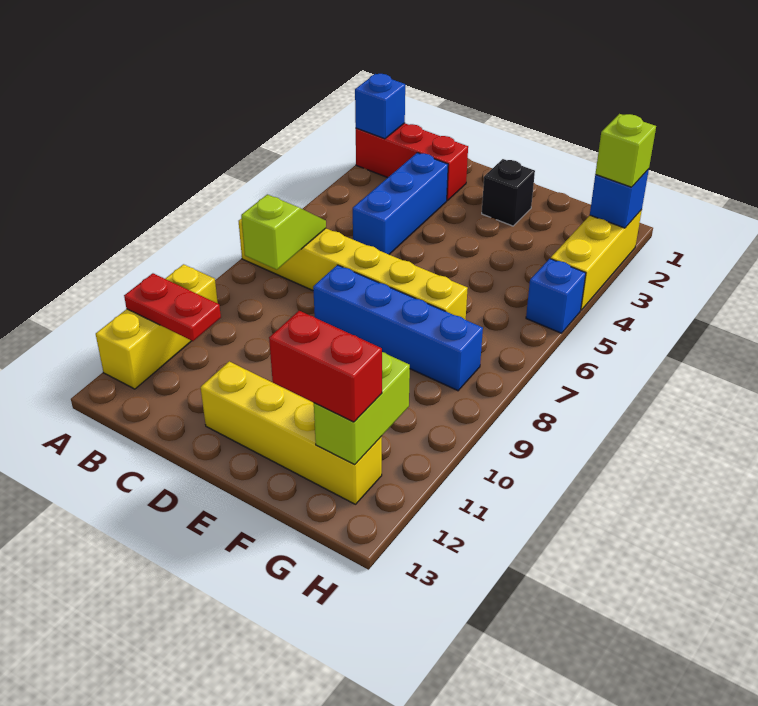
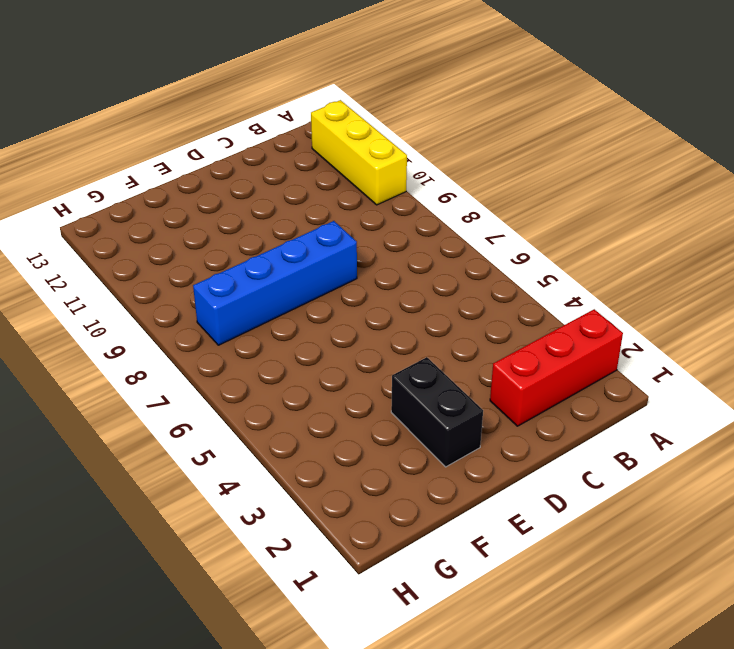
black brick E2:E3 level 1 -> black brick E2 level 1
none -> yellow brick A7:F7 level 1
none -> blue brick C3:C5 level 1
none -> yellow brick D12:G12 level 1

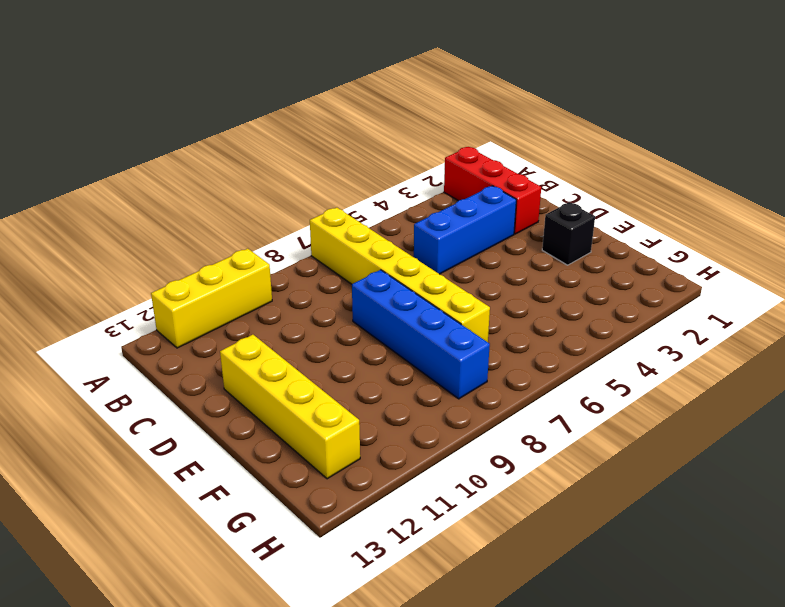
none -> yellow brick H2:H4 level 1
none -> blue brick H5 level 1
none -> blue brick A2 level 2

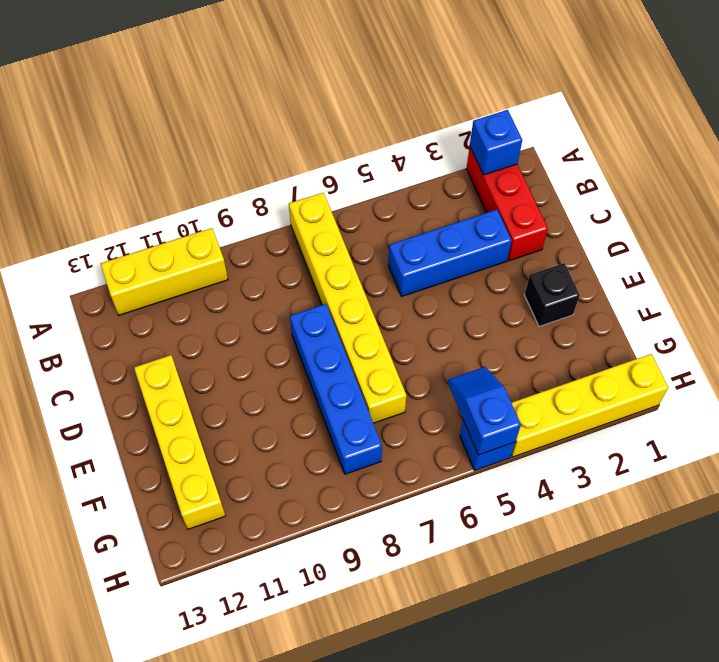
blue slope G5:H5 level 2 top H -> none
yellow brick H1:H4 level 1 -> yellow brick H2:H4 level 1
none -> red plate A11:B11 level 2
none -> lime slope B7:B8 level 2 top 8
none -> lime brick G11:G12 level 2

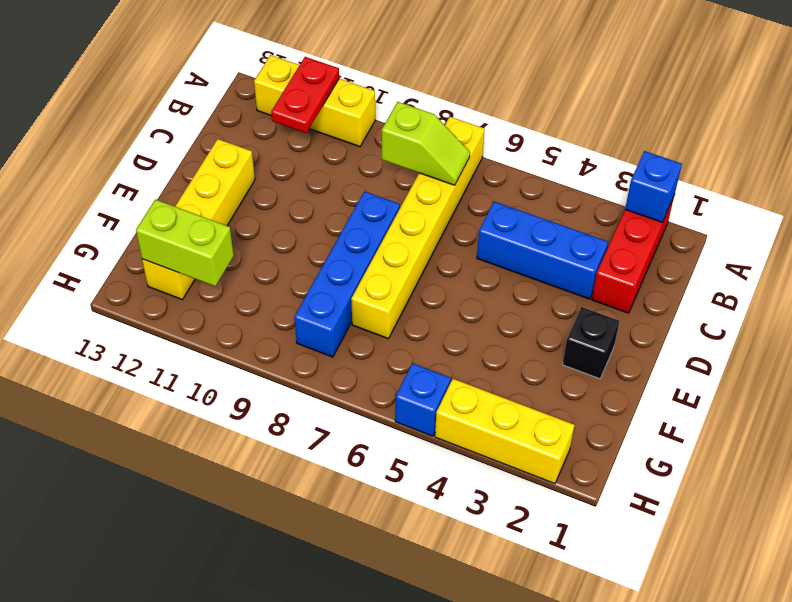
none -> blue brick H2 level 2
none -> red brick F12:G12 level 3
none -> lime brick H2 level 3

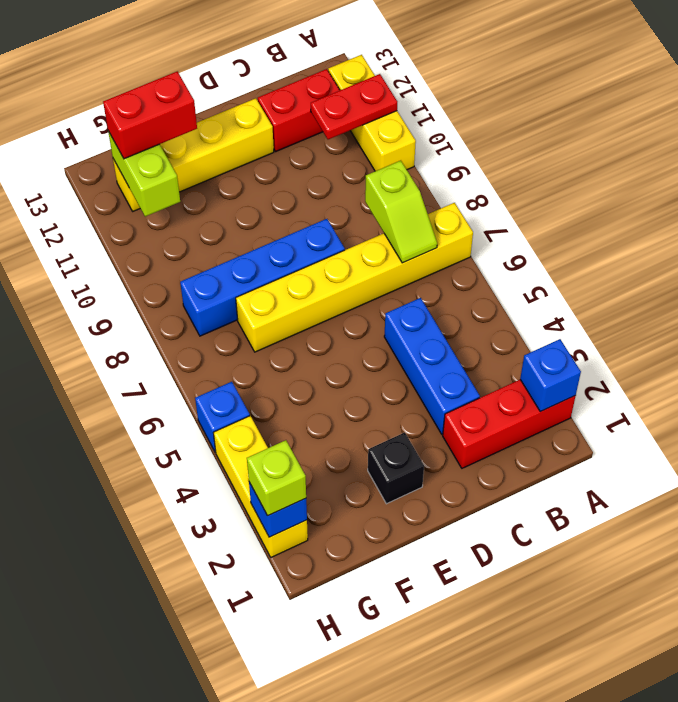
red brick B12:C12 level 1 -> none

